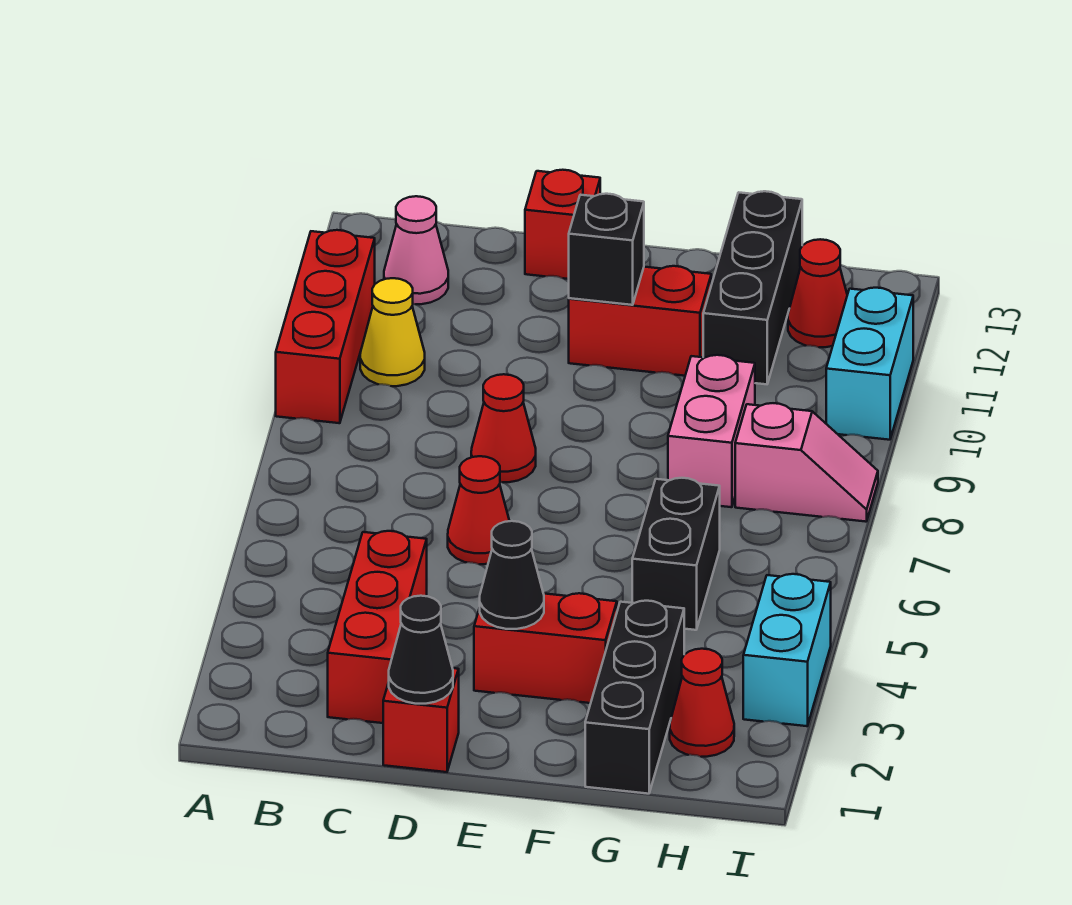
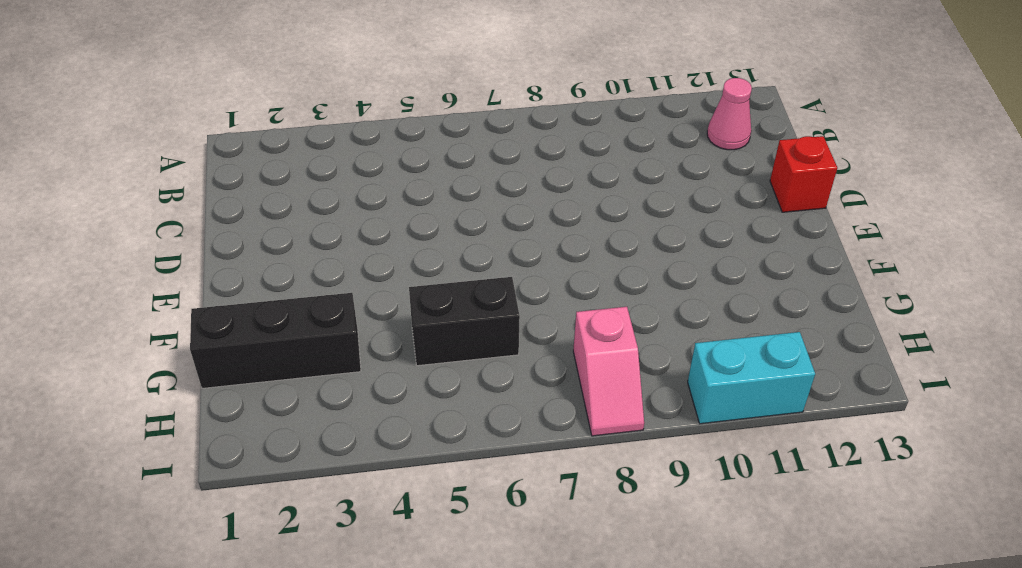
none -> red brick A9:A11 level 1
none -> yellow cone B10 level 1
none -> red brick C2:C4 level 1

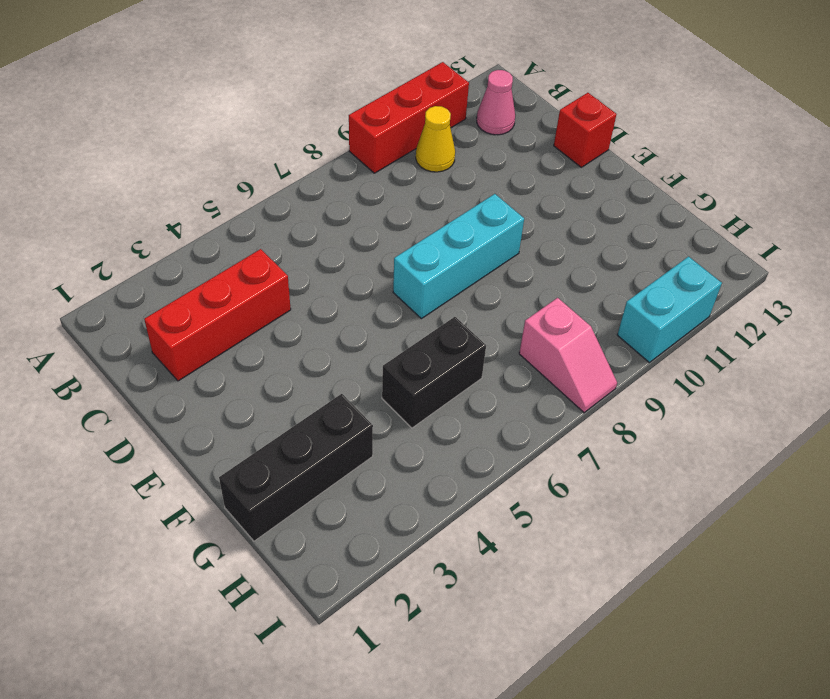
cyan brick E7:E9 level 1 -> none
none -> red brick D1 level 1
none -> red cone D6 level 1
none -> red cone D8 level 1

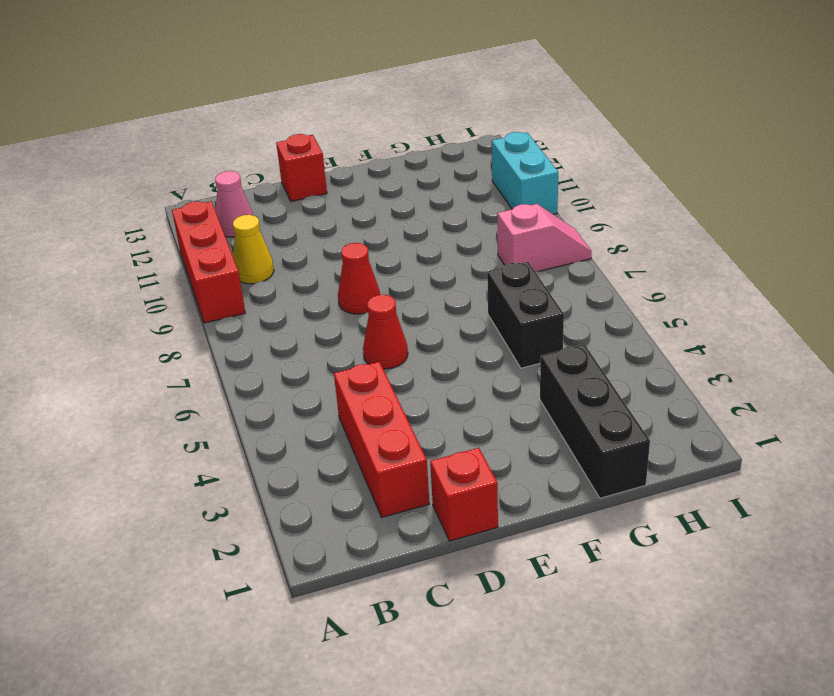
none -> red brick E3:F3 level 1
none -> red brick E11:F11 level 1
none -> pink brick G8:G9 level 1

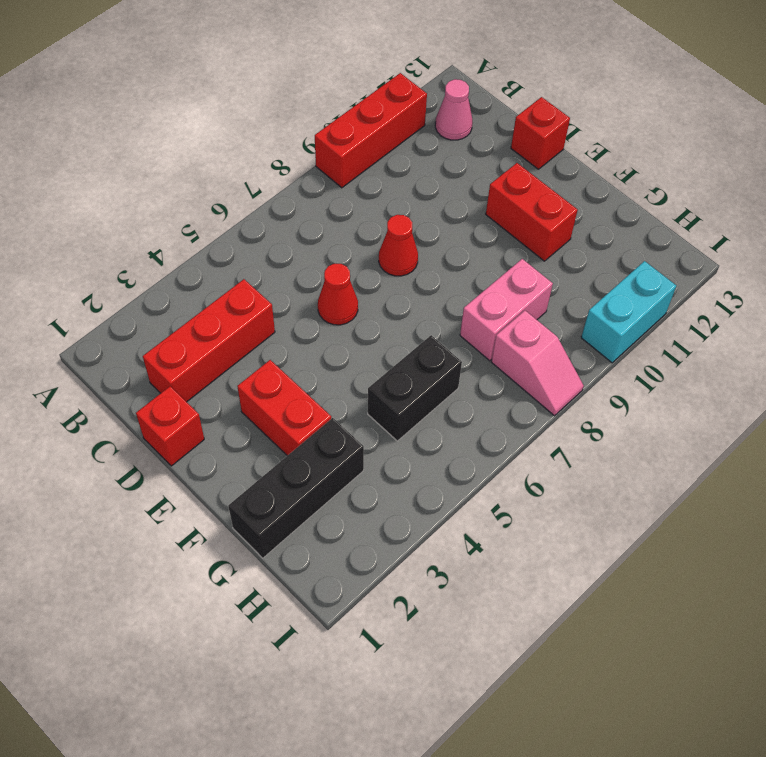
none -> yellow cone B10 level 1
none -> black brick G11:G13 level 1
none -> red cone H2 level 1

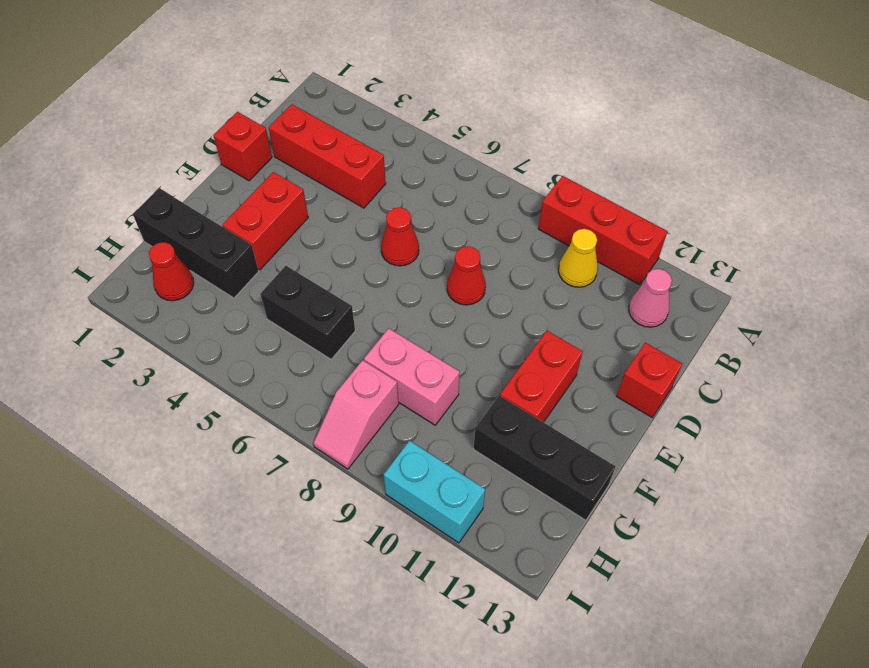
none -> red cone H12 level 1
none -> cyan brick I3:I4 level 1
none -> black cone D1 level 2

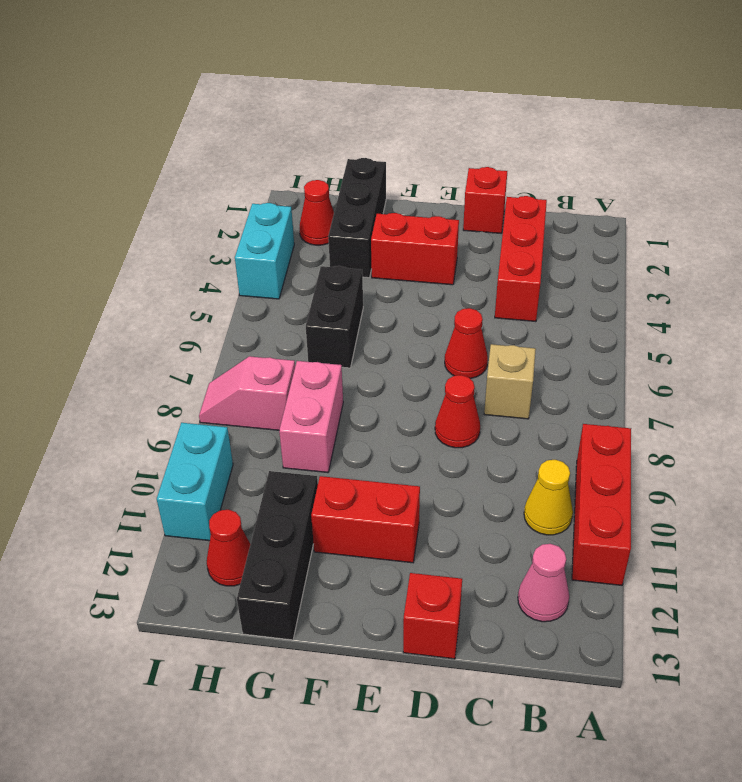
tan brick C7 level 1 -> none
none -> black cone D1 level 2
none -> black cone E3 level 2
none -> black brick E11 level 2

